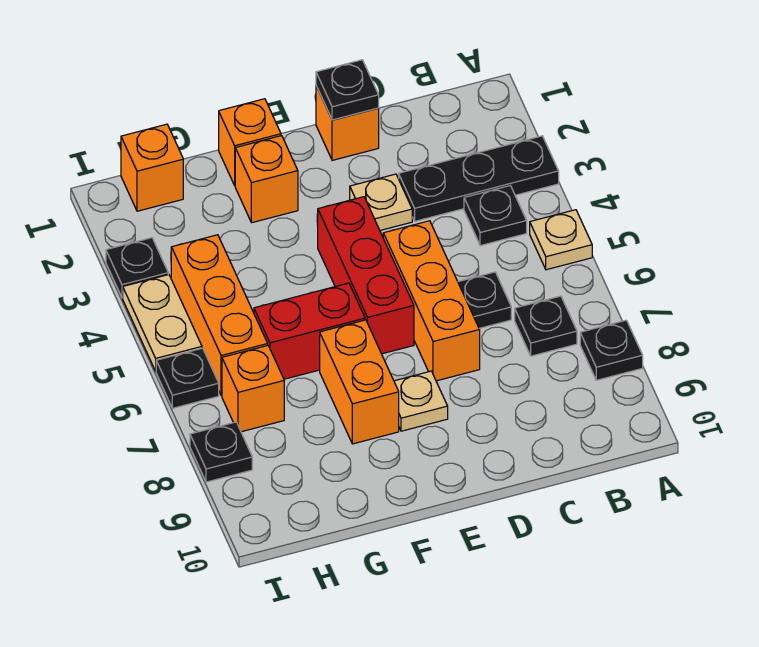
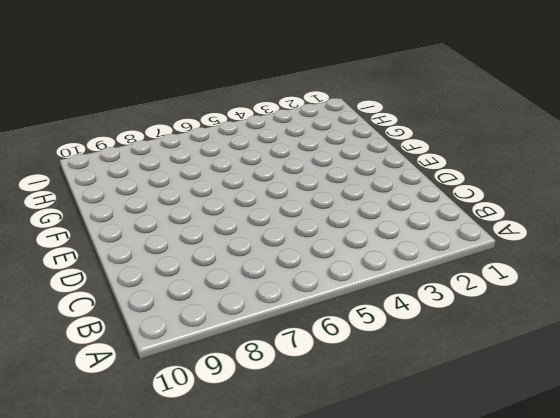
none -> black plate A3:C3 level 1
none -> tan plate A5 level 1
none -> black plate A8 level 1

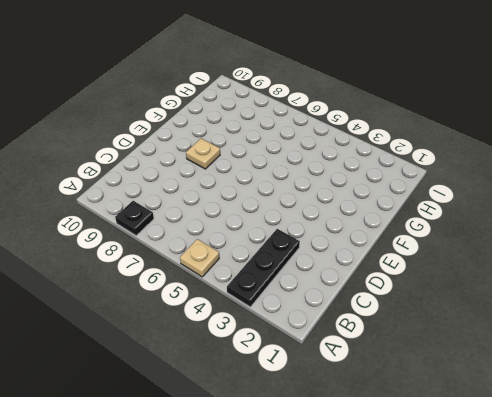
none -> black plate B4 level 1
none -> black plate B7 level 1
none -> black plate C6 level 1

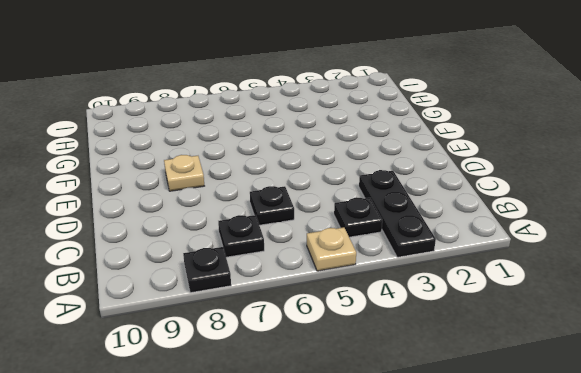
none -> orange brick D1 level 1
none -> tan plate D3 level 1
none -> orange brick D5:D7 level 1

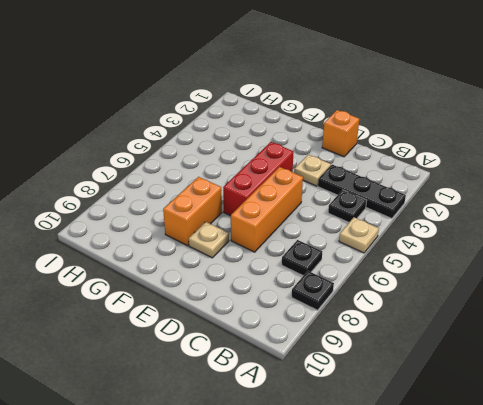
none -> black plate C6 level 1
none -> orange brick F1 level 1
none -> orange brick F2 level 1

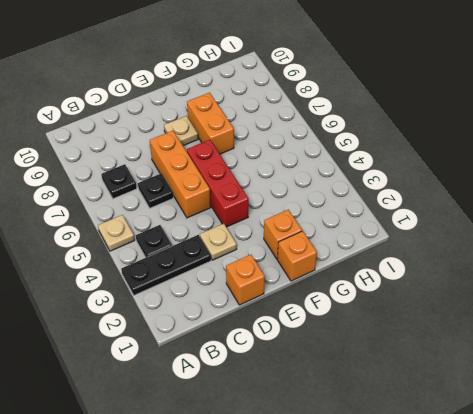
none -> black plate A8 level 1
none -> red brick F6:G6 level 1
none -> orange brick H1 level 1

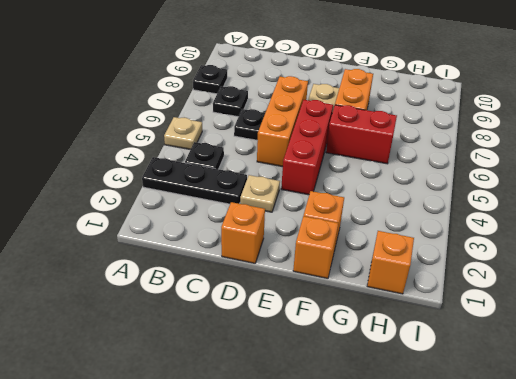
none -> orange brick H4:H6 level 1
none -> orange brick H7 level 1
none -> black plate I3 level 1

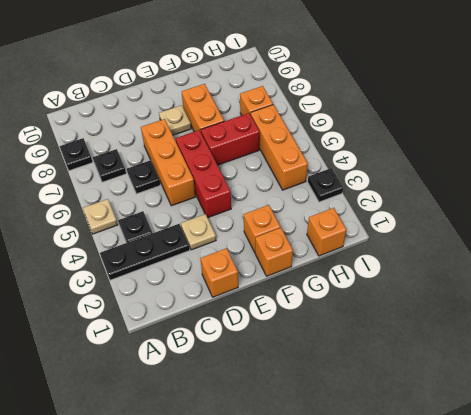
none -> tan plate I4:I5 level 1
none -> black plate I6 level 1
none -> black plate I8 level 1

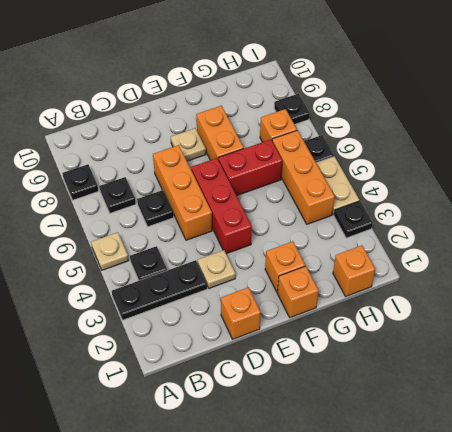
none -> black plate D1 level 2

